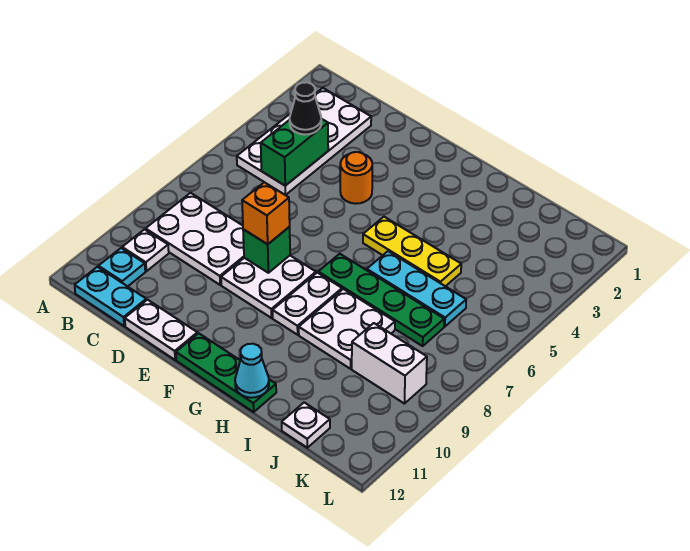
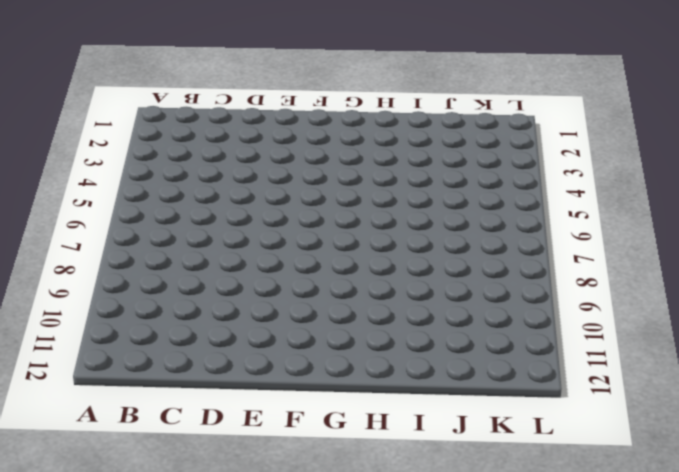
none -> white plate B2:C5 level 1
none -> white plate B8:D9 level 1
none -> white plate B10 level 1

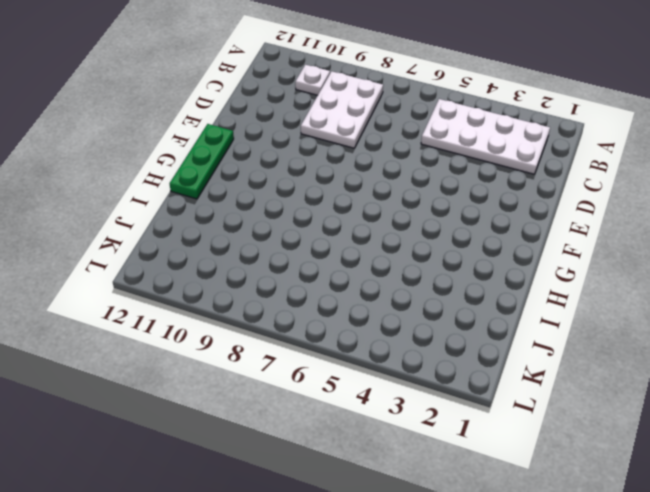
none -> cyan plate B11 level 1
none -> cyan plate B12:C12 level 1
none -> white plate D12:E12 level 1

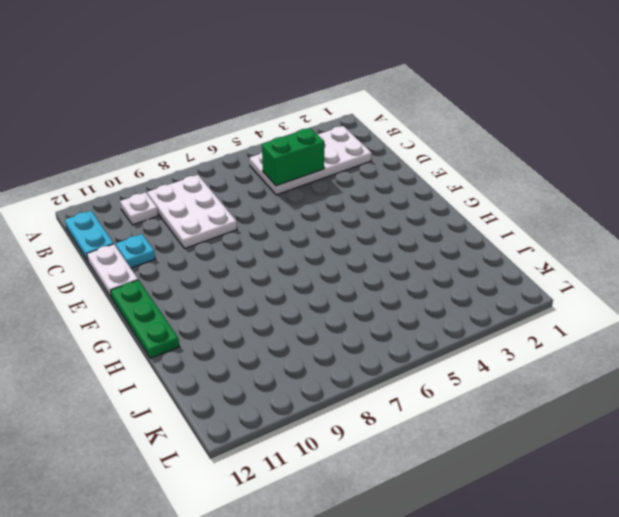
cyan plate D11 level 1 -> cyan plate B11 level 1
none -> orange round brick E4 level 1
none -> white plate E8:F9 level 1
none -> yellow plate G5:I5 level 1

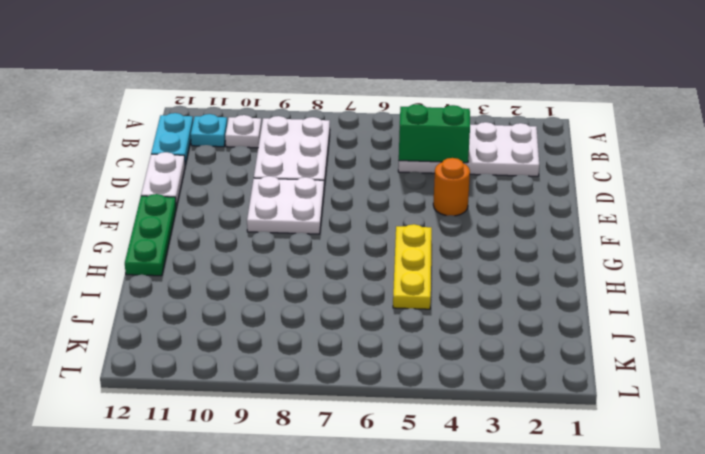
none -> green plate G7:J7 level 1
none -> white plate G8:G9 level 1
none -> cyan plate H6:J6 level 1

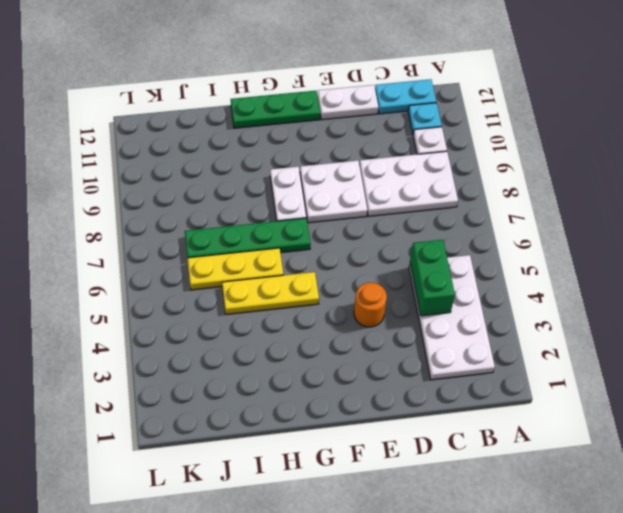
yellow plate H6:J6 level 1 -> cyan plate H6:J6 level 1
none -> white plate H8:I9 level 1
none -> white brick J9:K9 level 1
none -> white plate J12 level 1

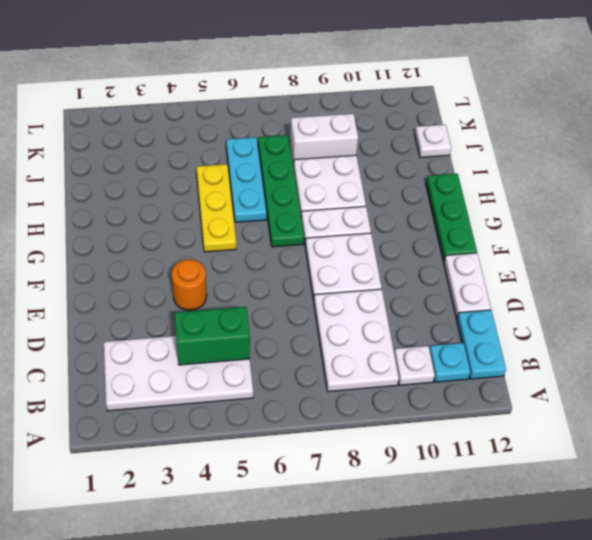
white brick J8:J9 level 1 -> white brick J9:K9 level 1
none -> green brick E8 level 2
none -> cyan cone H12 level 2
none -> black cone C4 level 3

